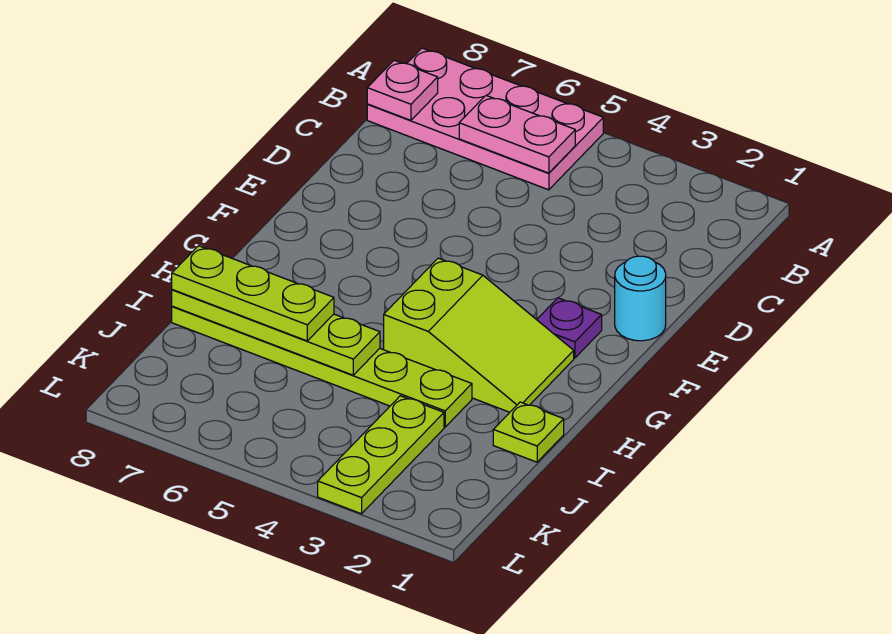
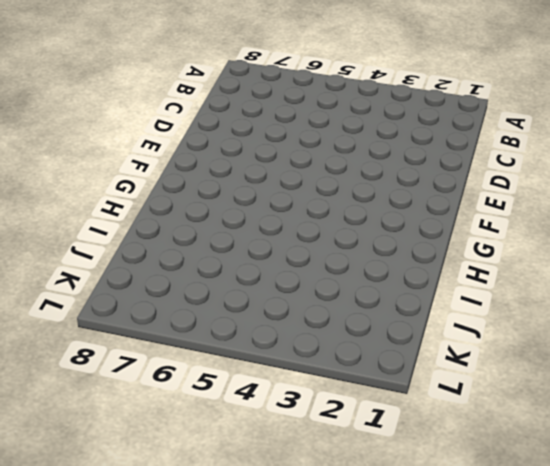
none -> pink plate A5:B8 level 1
none -> cyan round brick E1 level 1

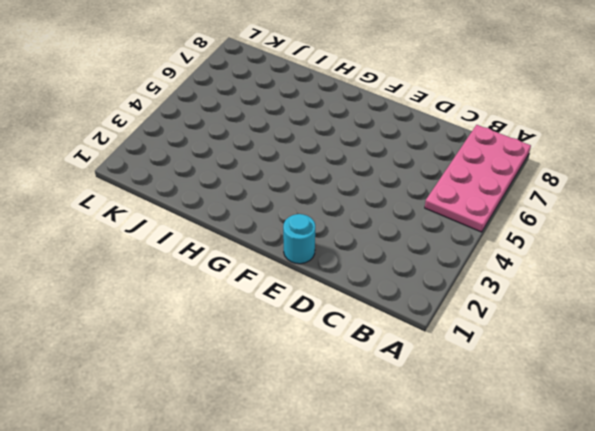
none -> purple plate F2 level 1
none -> lime slope G2:H4 level 1 top 4

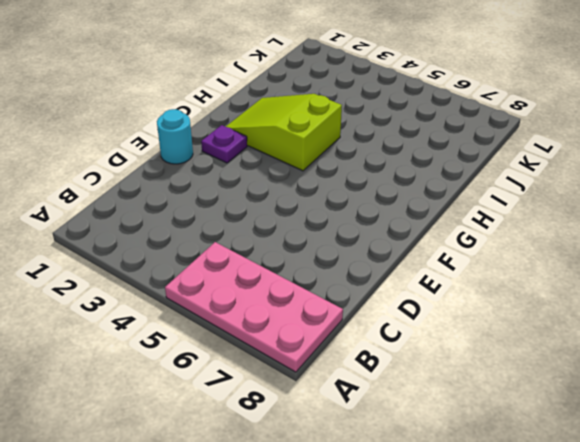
none -> lime plate I1 level 1
none -> lime plate I3:I8 level 1

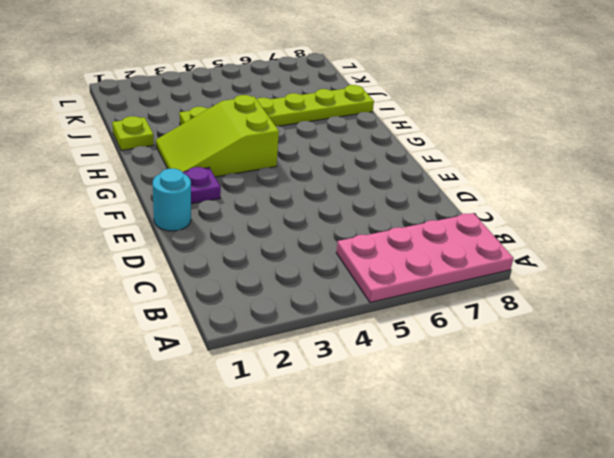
none -> lime plate J3:L3 level 1
none -> pink plate B5:B6 level 2

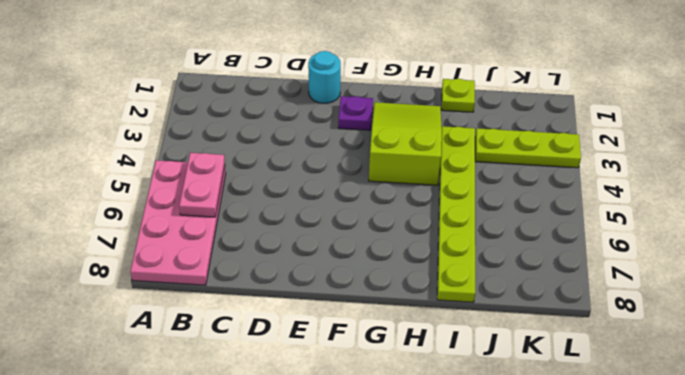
none -> pink plate B8 level 2
none -> lime plate I5:I8 level 2

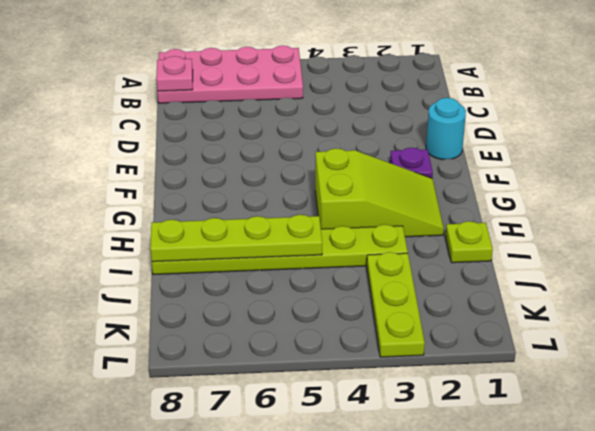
none -> pink plate B5:B6 level 2
none -> lime plate I6:I8 level 3

